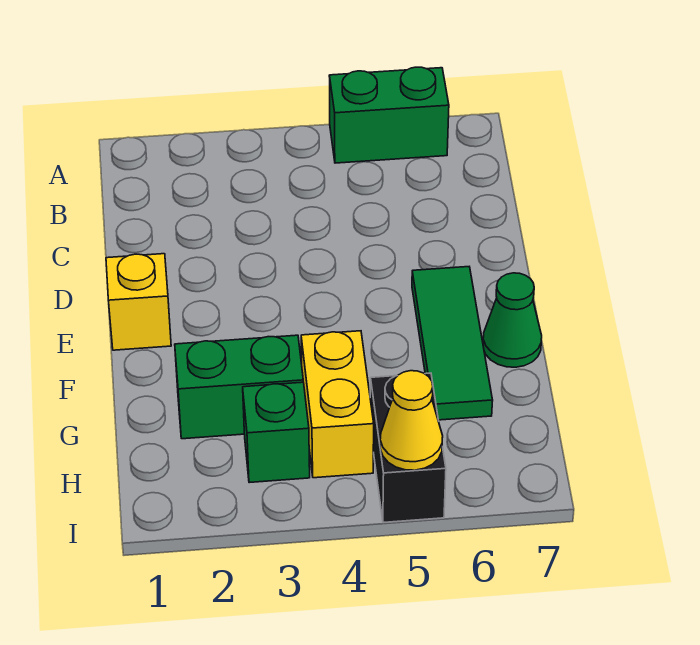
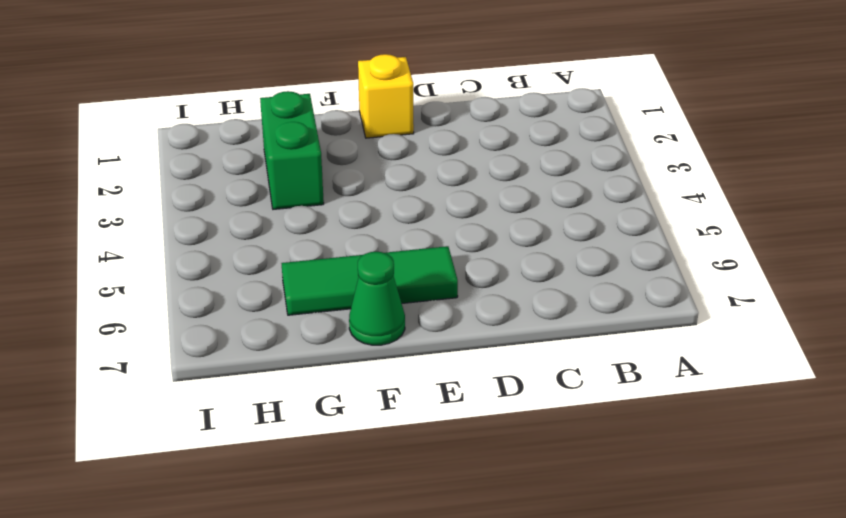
none -> green brick A5:A6 level 1
none -> yellow brick G4:H4 level 1

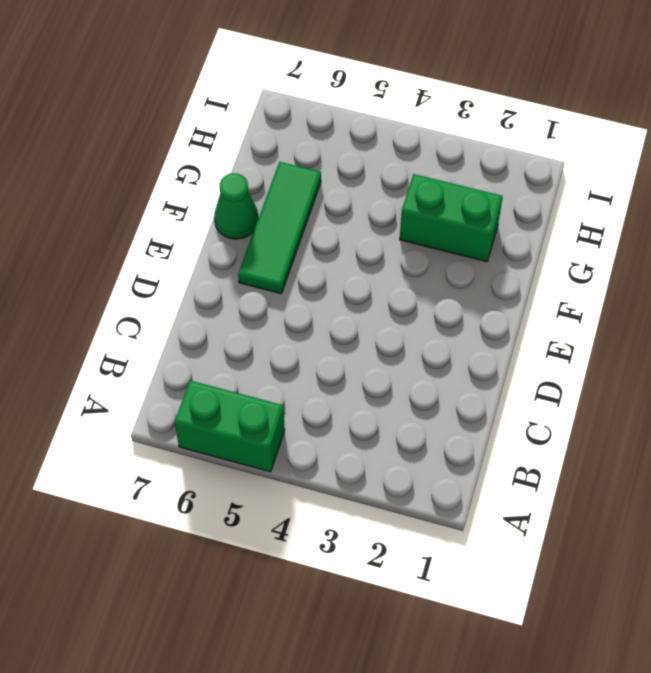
none -> yellow brick E1 level 1
none -> yellow brick G4:H4 level 1

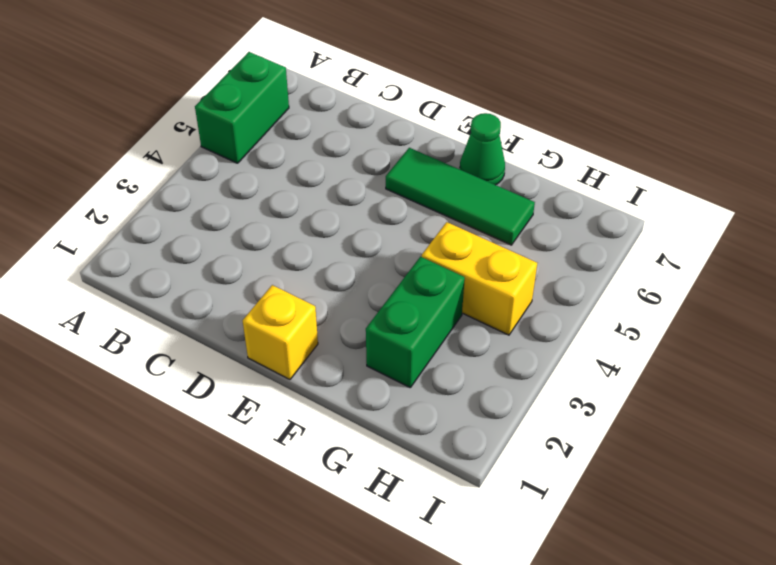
none -> green brick H3 level 1
none -> black brick H5:I5 level 1

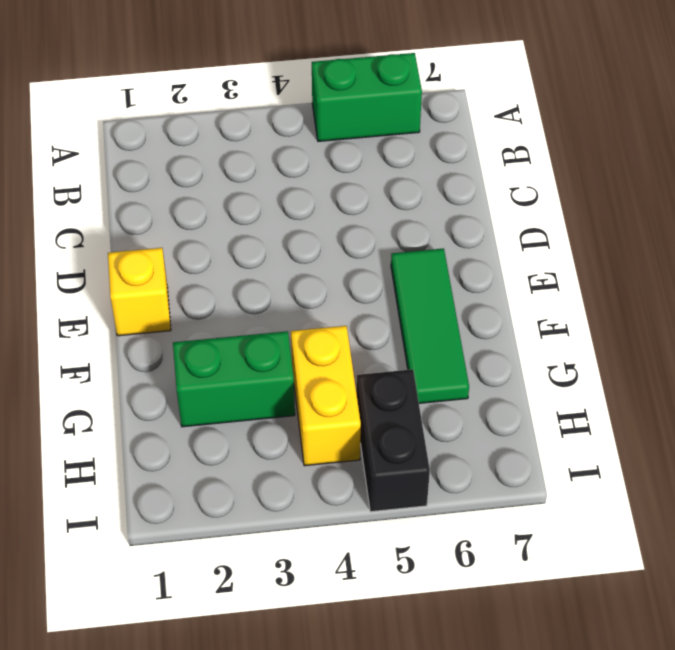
none -> green cone F7 level 1
none -> green brick H3 level 1

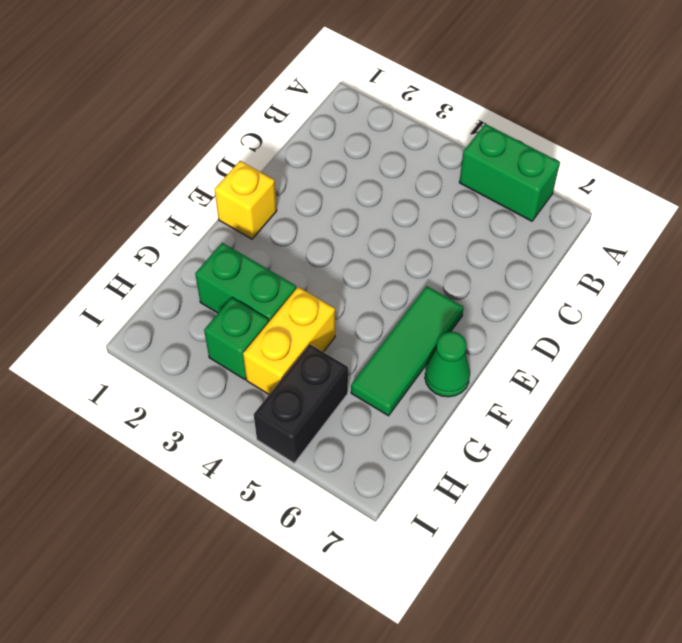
none -> yellow cone I5 level 2

